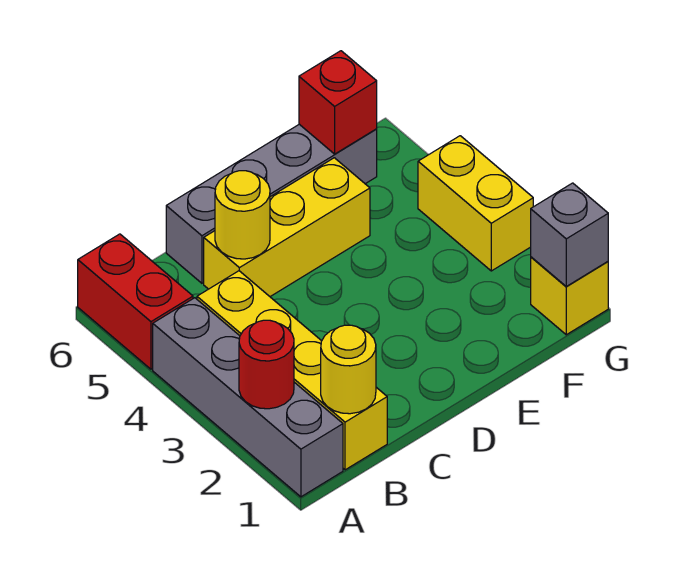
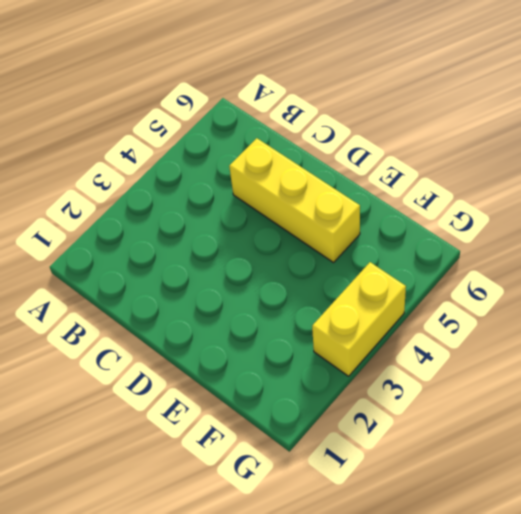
none -> grey brick A1:A4 level 1
none -> red brick A5:A6 level 1
none -> yellow brick B1:B4 level 1

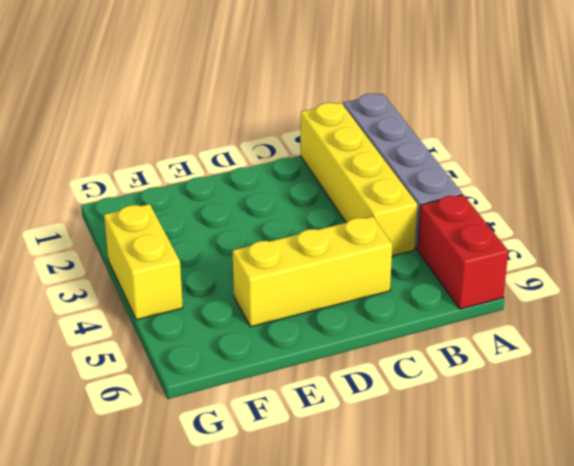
none -> grey brick C6:F6 level 1
none -> yellow brick G1 level 1
none -> red round brick A2 level 2

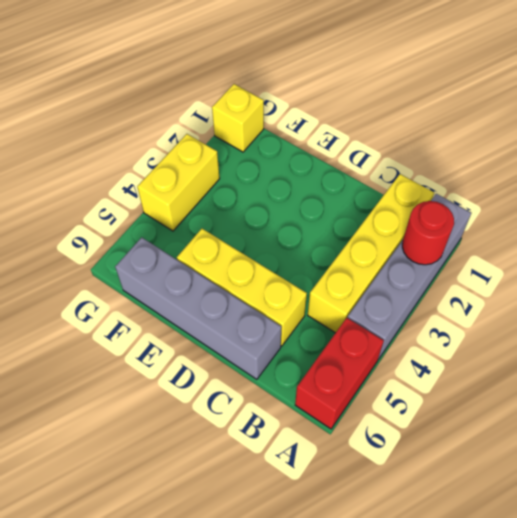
none -> yellow round brick B1 level 2
none -> yellow round brick C5 level 2
none -> red brick F6 level 2

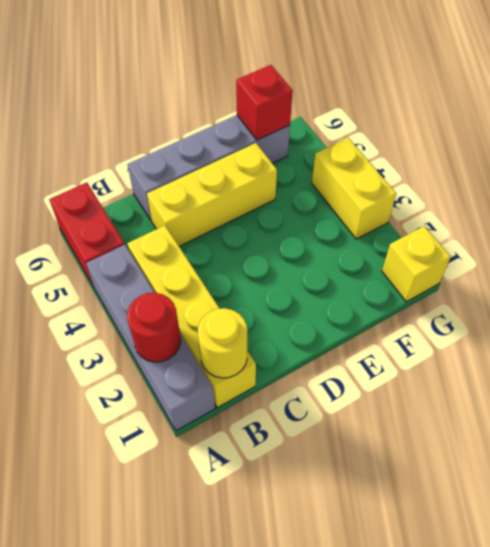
none -> yellow round brick C5 level 2
none -> grey brick G1 level 2

